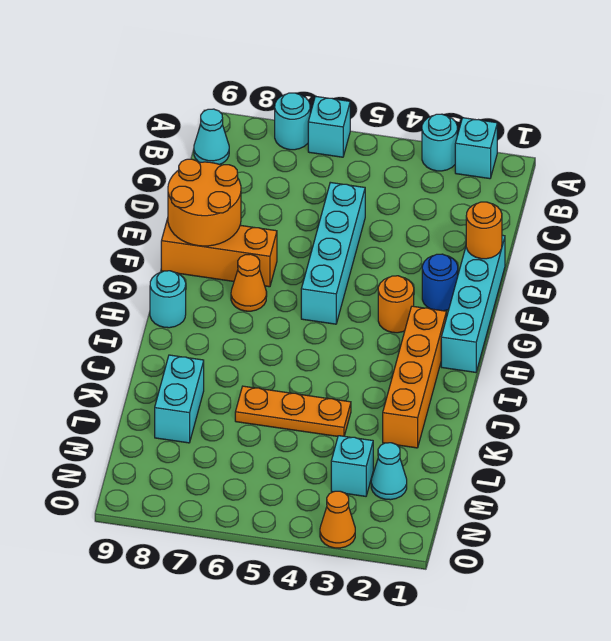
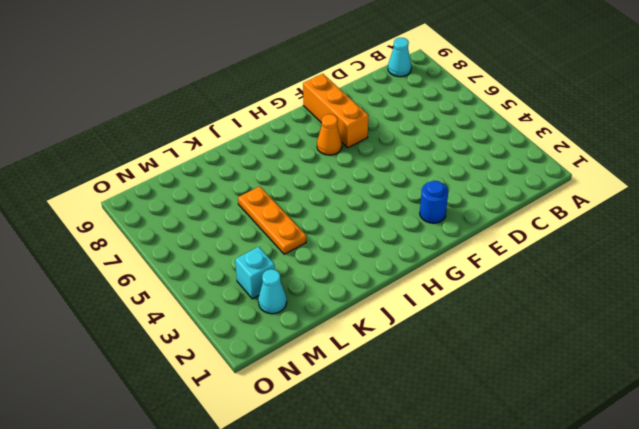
none -> cyan brick A2 level 1
none -> cyan round brick A3 level 1
none -> cyan brick A6 level 1

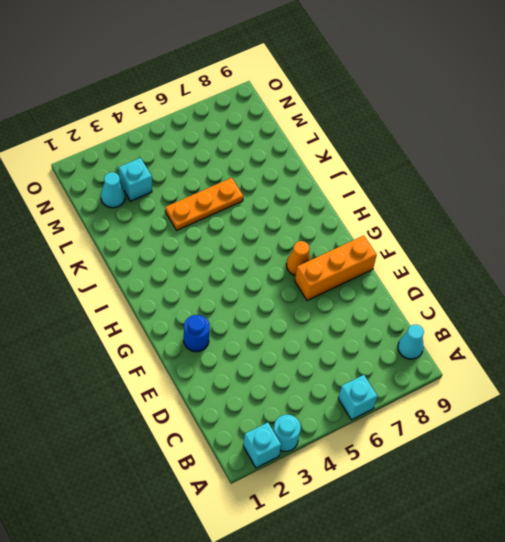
none -> cyan round brick A7 level 1
none -> cyan brick D5:G5 level 1
none -> cyan brick E1:H1 level 1

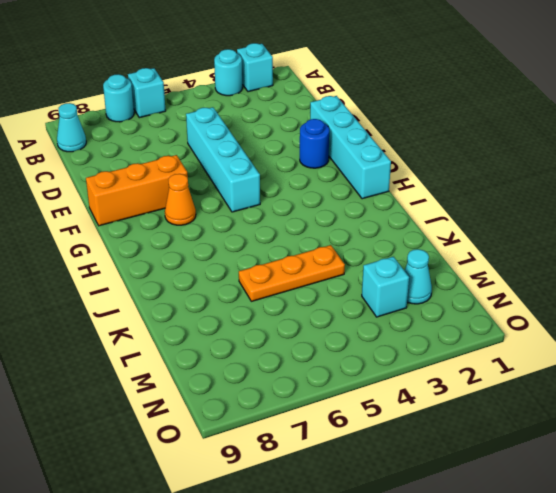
none -> orange round brick G3 level 1
none -> orange brick H2:K2 level 1
none -> cyan round brick H9 level 1

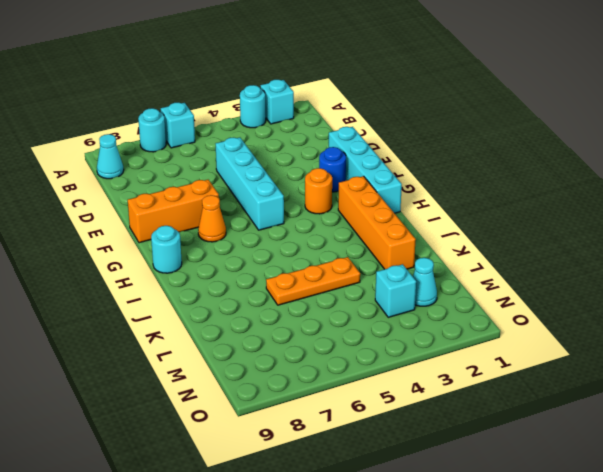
none -> cyan brick K8:L8 level 1
none -> orange cone O3 level 1
none -> orange round brick E1 level 2

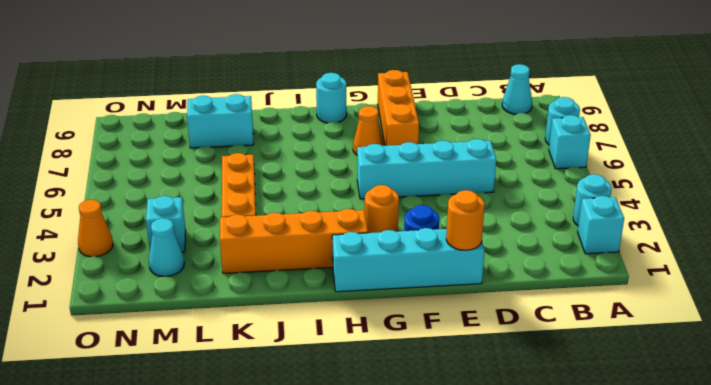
none -> orange round brick E8:F9 level 2

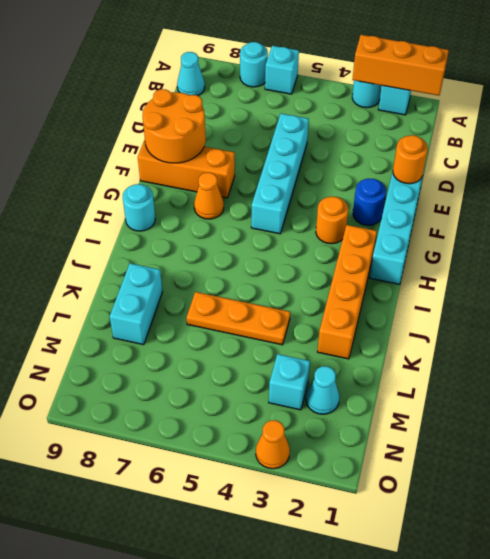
orange brick A1:A3 level 2 -> none

